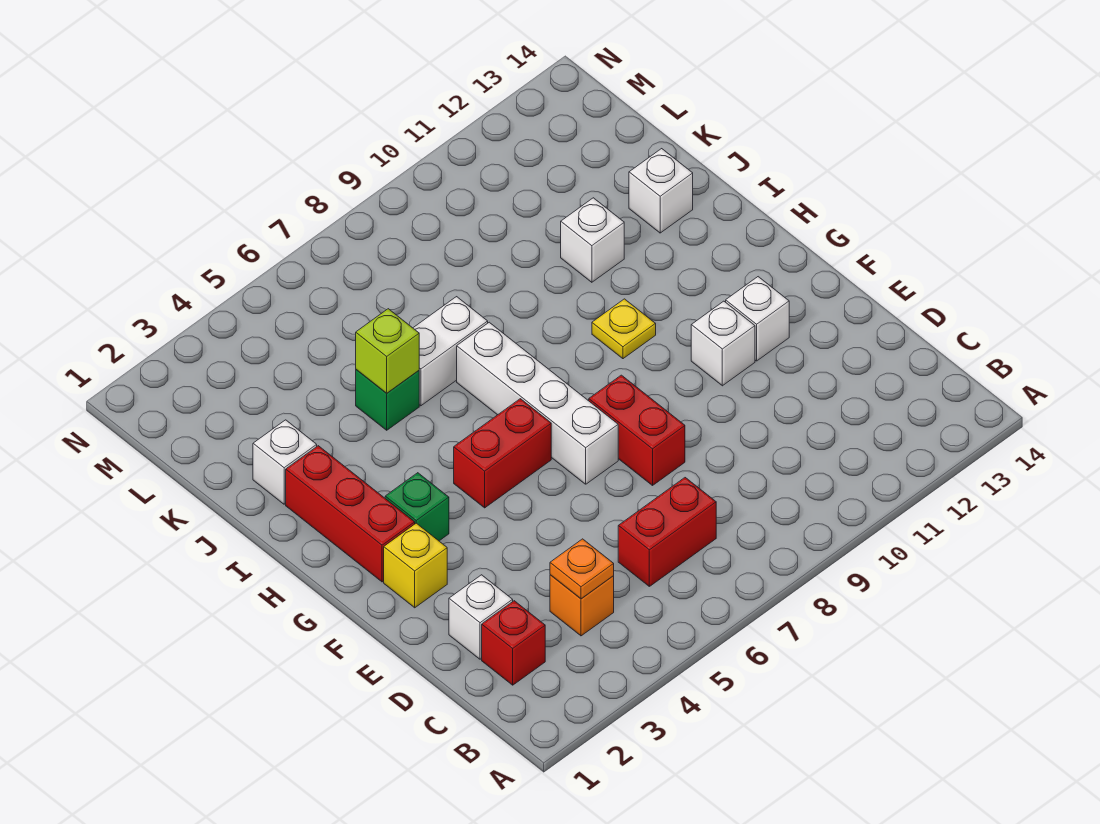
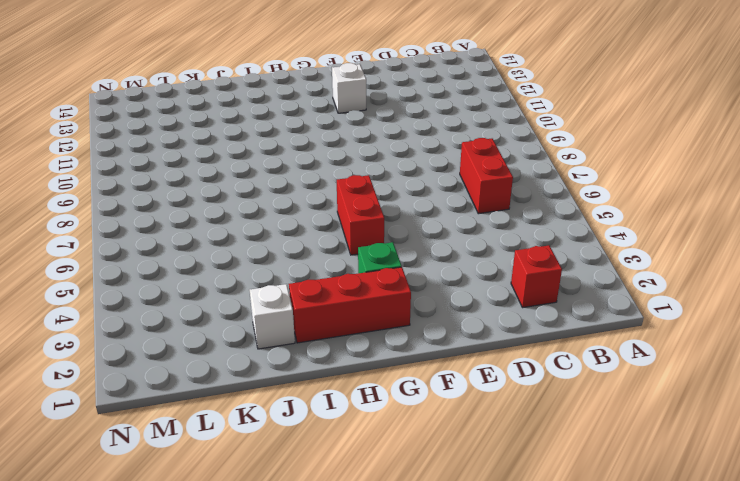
none -> orange brick C4 level 1
none -> white brick D2 level 1
none -> red brick E8:F8 level 1

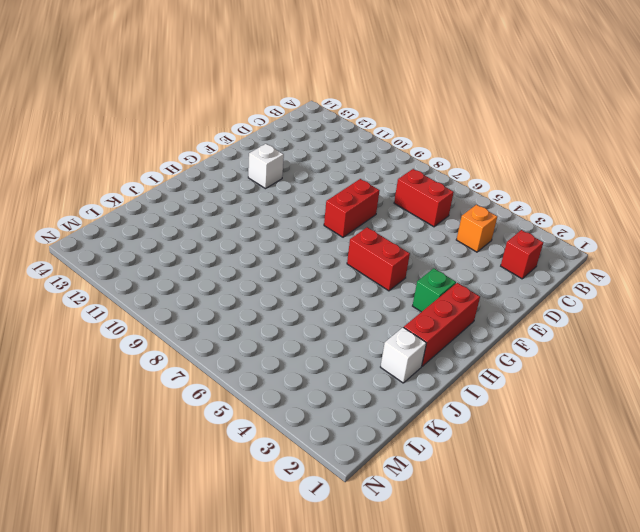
none -> white brick D2 level 1
none -> yellow brick F2 level 1
none -> white brick F7:I7 level 1

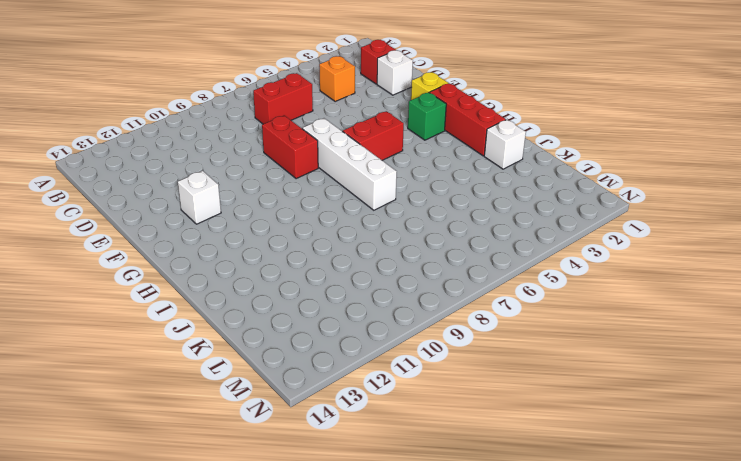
none -> white brick F11 level 1
none -> yellow plate H10 level 1
none -> green brick J5 level 1

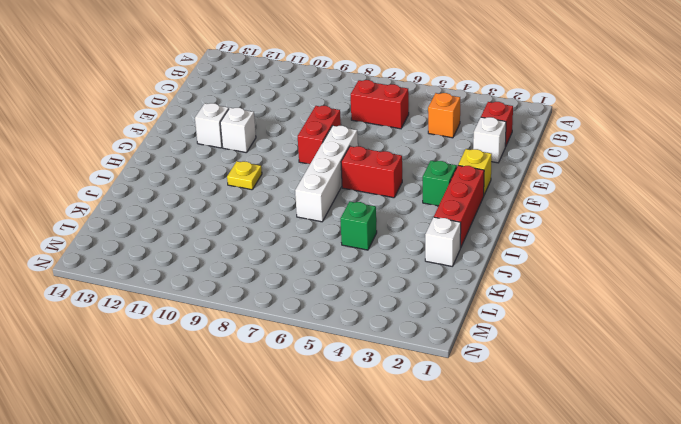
none -> white brick J6:J7 level 1
none -> white brick J11 level 1
none -> white brick J13 level 1

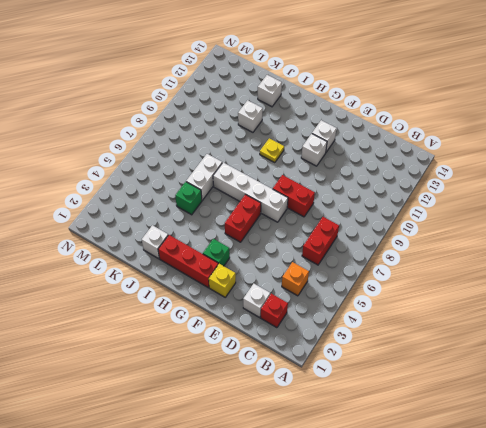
none -> orange plate C4 level 2
none -> lime brick J5 level 2

